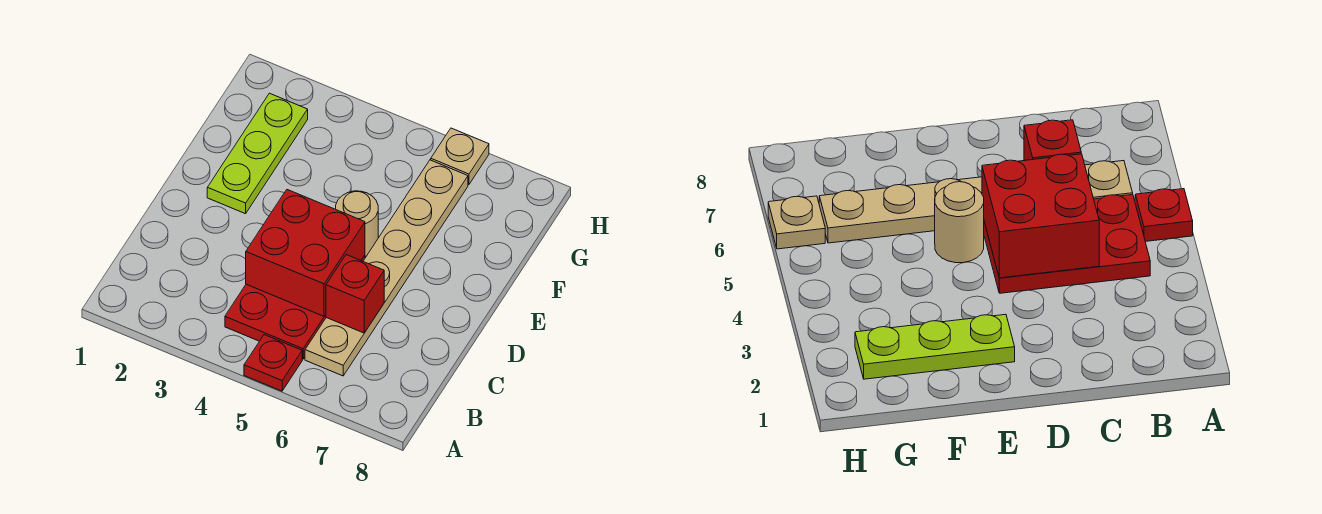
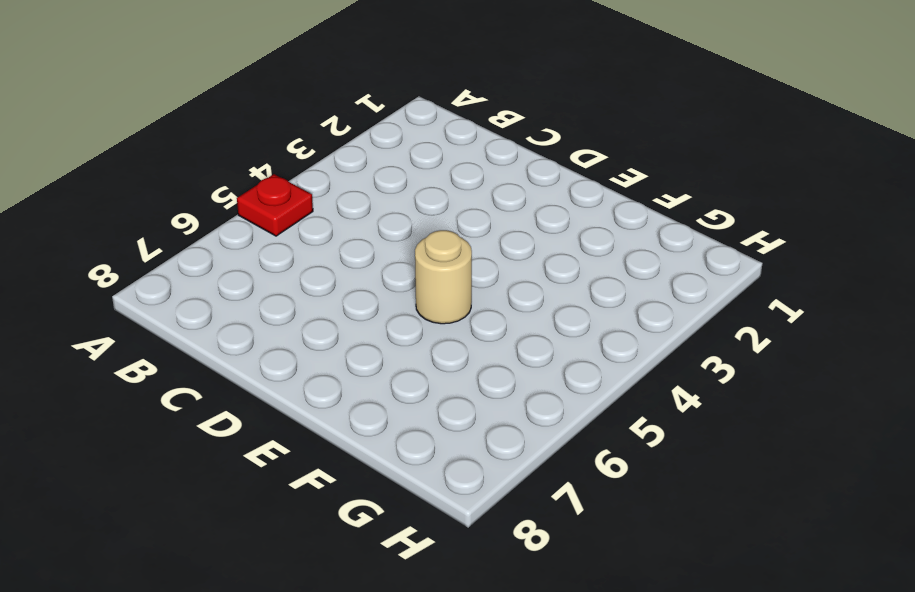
none -> red plate B4:D5 level 1
none -> tan plate B6:G6 level 1

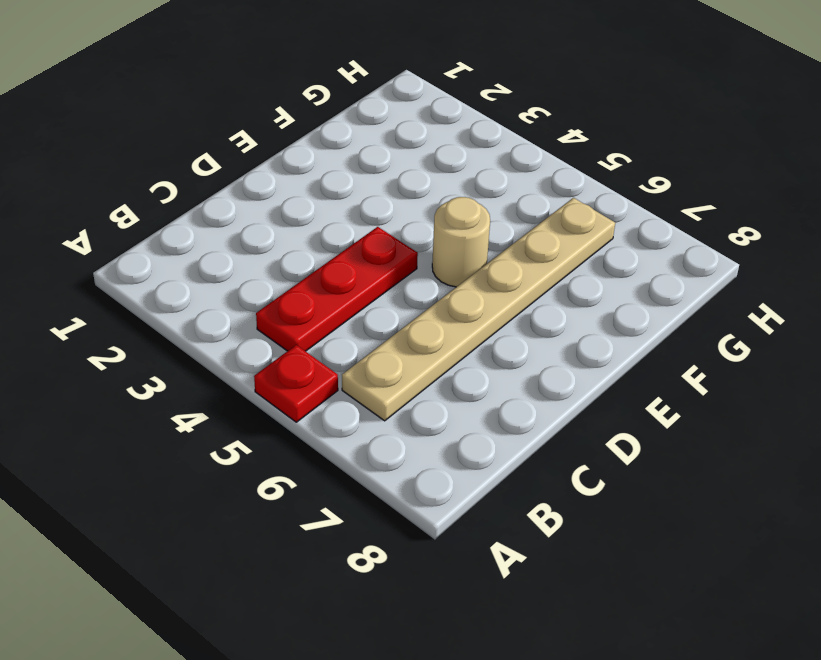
red plate B4:D4 level 1 -> red plate B4:D5 level 1
none -> lime plate E2:G2 level 1
none -> tan plate H6 level 1

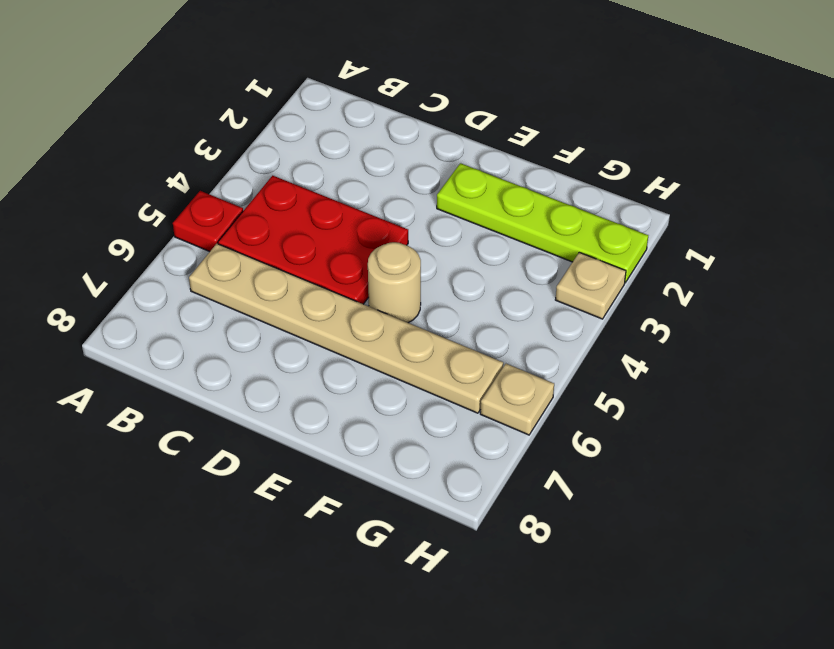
lime plate E2:H2 level 1 -> lime plate E2:G2 level 1
tan plate H3 level 1 -> none
none -> red brick C4:D5 level 2
none -> red brick C6 level 2

